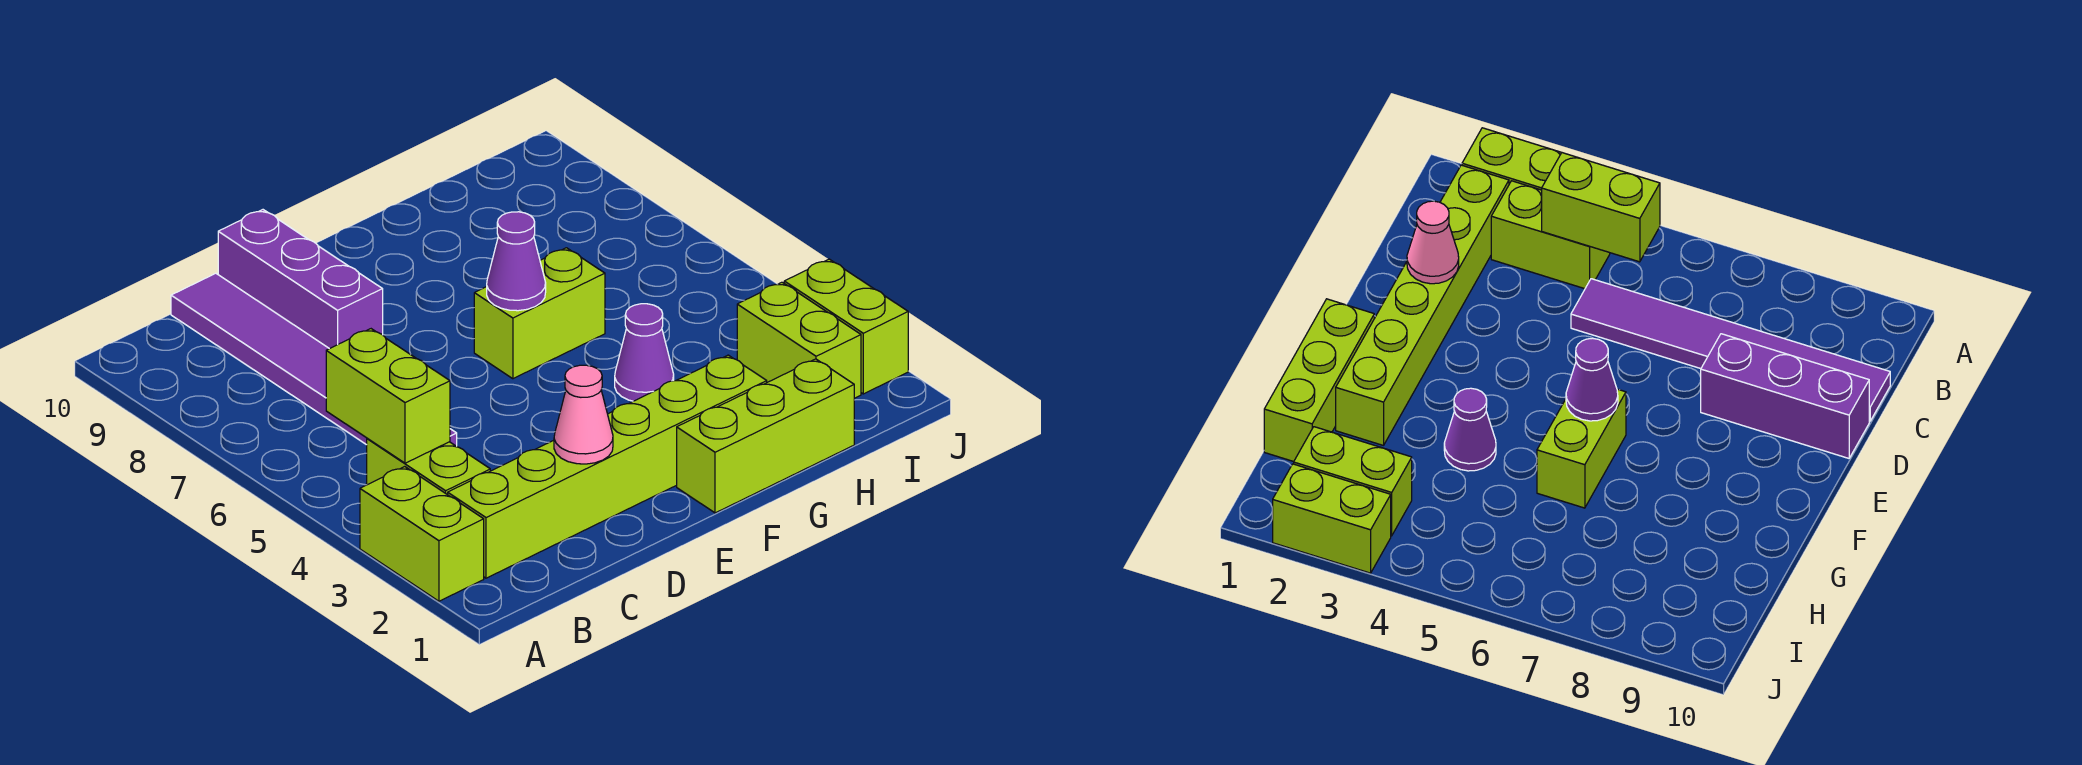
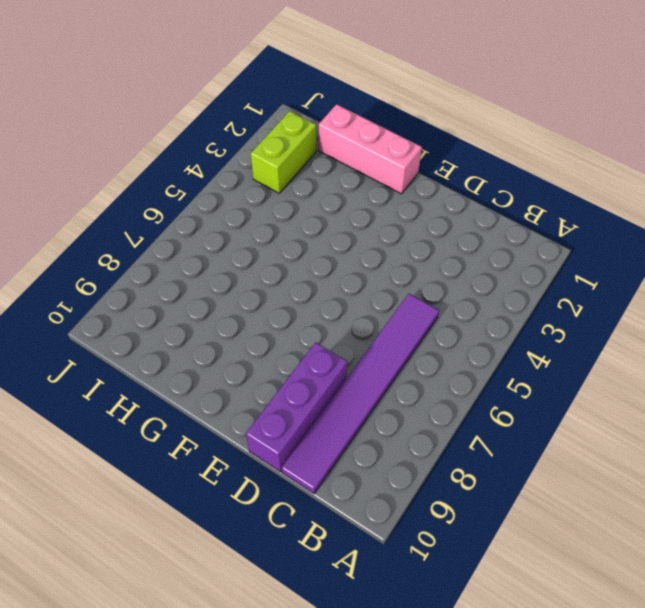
pink brick F1:H1 level 1 -> lime brick F1:H1 level 1
none -> lime brick A2:A3 level 1
none -> lime brick B2:G2 level 1
none -> lime brick B3:B4 level 1

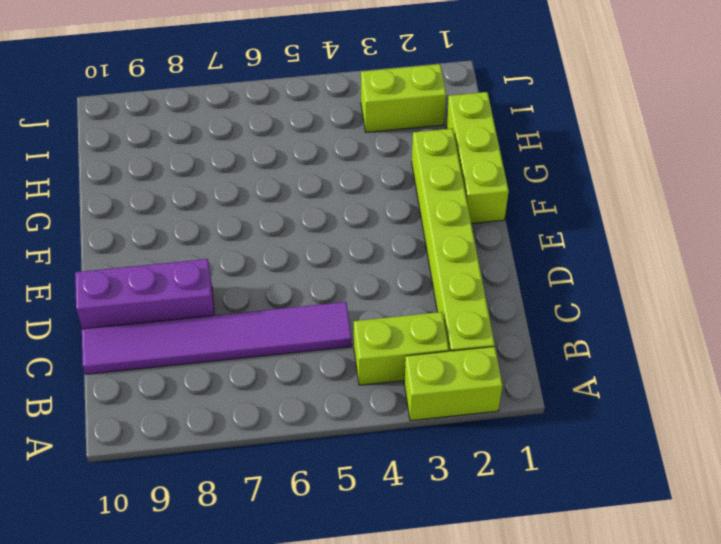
none -> lime brick F6:G6 level 1
none -> purple cone G4 level 1
none -> lime brick J2:J3 level 1

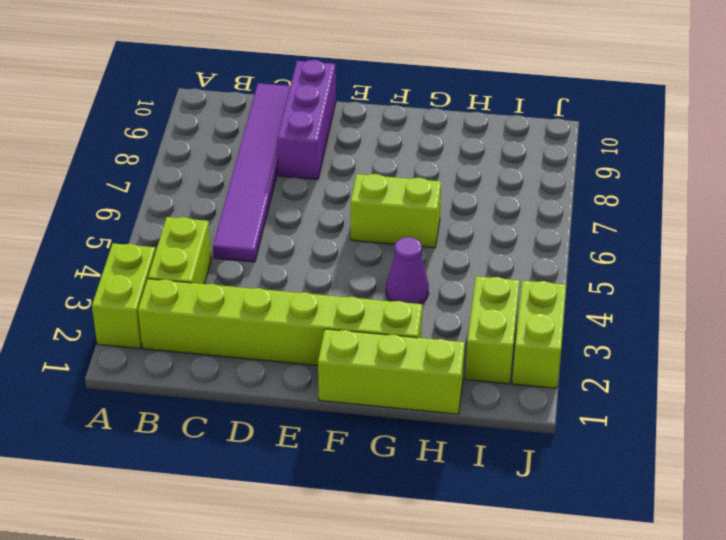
none -> lime brick B4:B5 level 2
none -> pink cone D2 level 2
none -> purple cone F6 level 2

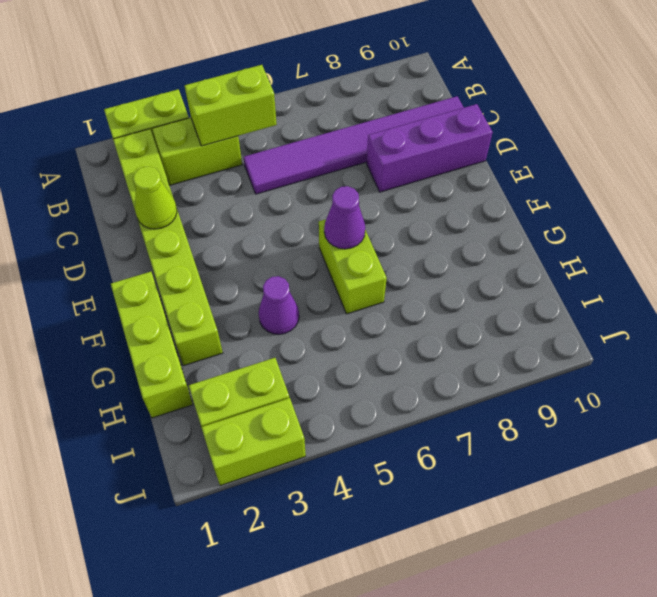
lime cone D2 level 2 -> pink cone D2 level 2

